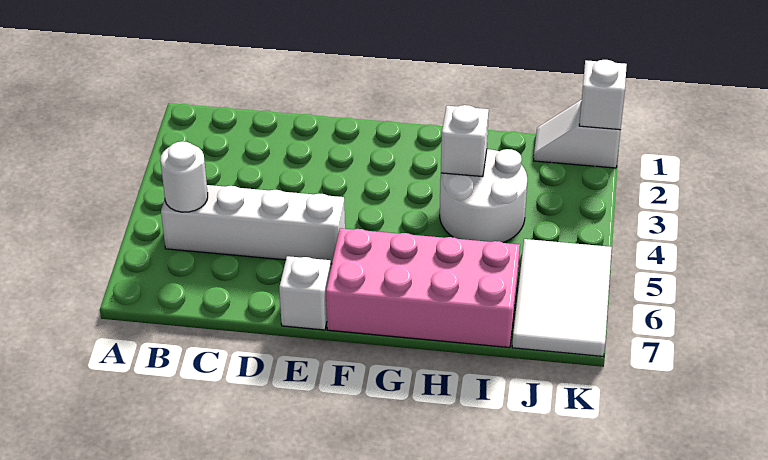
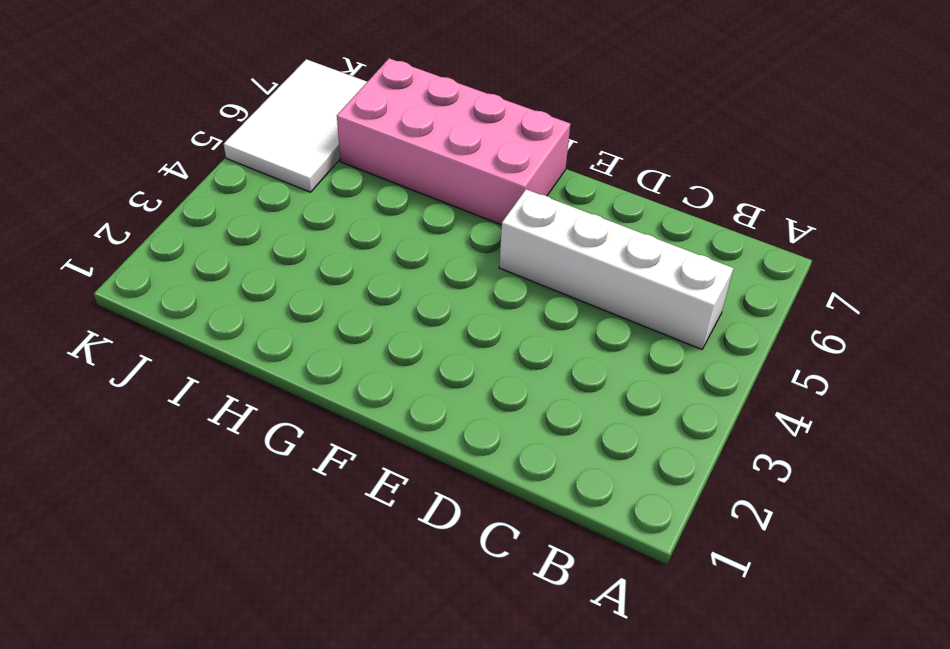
none -> white brick E7 level 1
none -> white round brick H3:I4 level 1

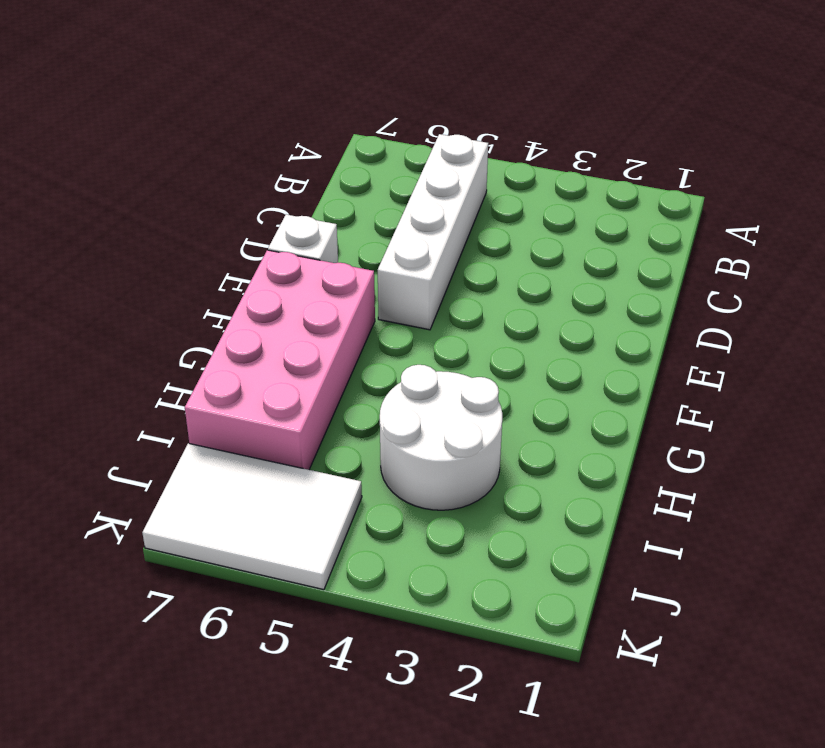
none -> white slope J1:K1 level 1 top K
none -> white round brick B5 level 2

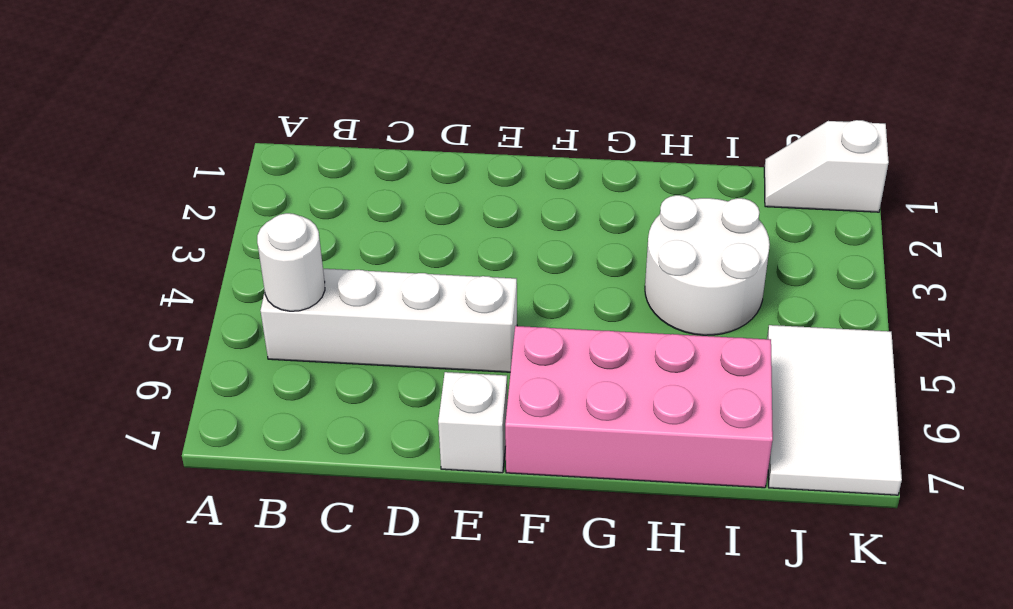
none -> white brick H3 level 2
none -> white brick K1 level 2

